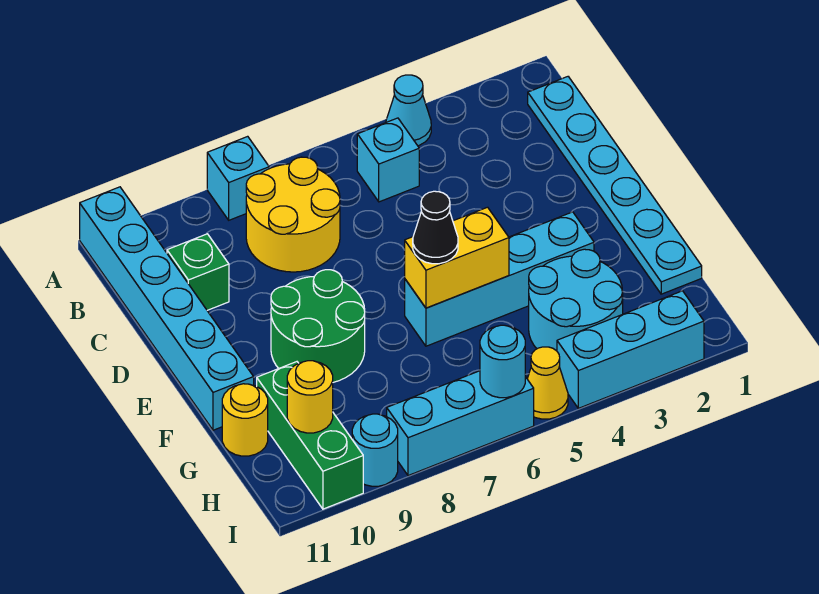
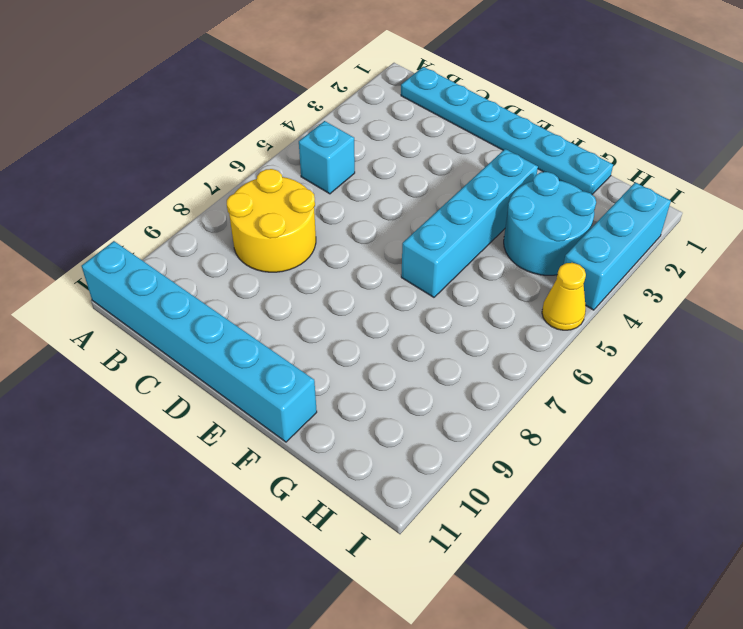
none -> cyan cone A4 level 1
none -> cyan brick A8 level 1
none -> green brick C10 level 1

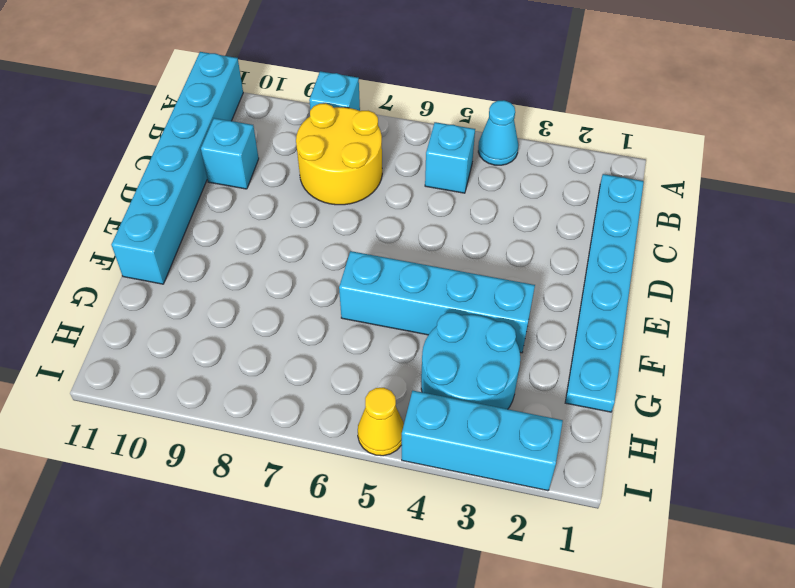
cyan brick C10 level 1 -> green brick C10 level 1
none -> green round brick E8:F9 level 1
none -> green brick G10:I10 level 1
none -> yellow round brick G11 level 1

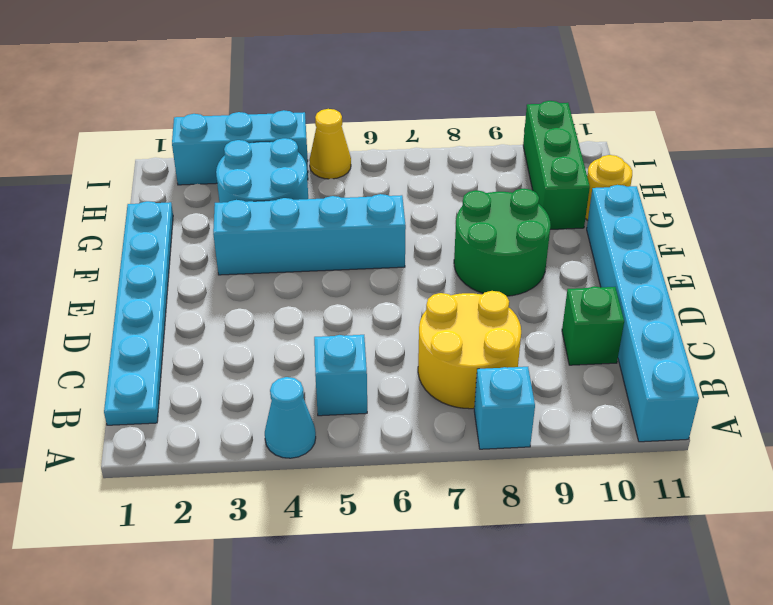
none -> cyan brick I6:I8 level 1
none -> cyan round brick I9 level 1
none -> yellow brick F5:F6 level 2

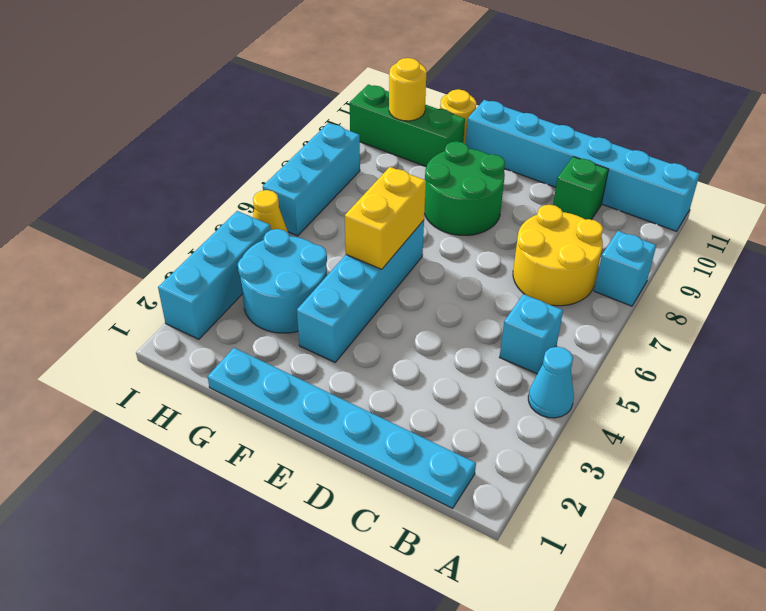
none -> cyan round brick I9 level 1
none -> cyan round brick I6 level 2
none -> black cone F6 level 3

